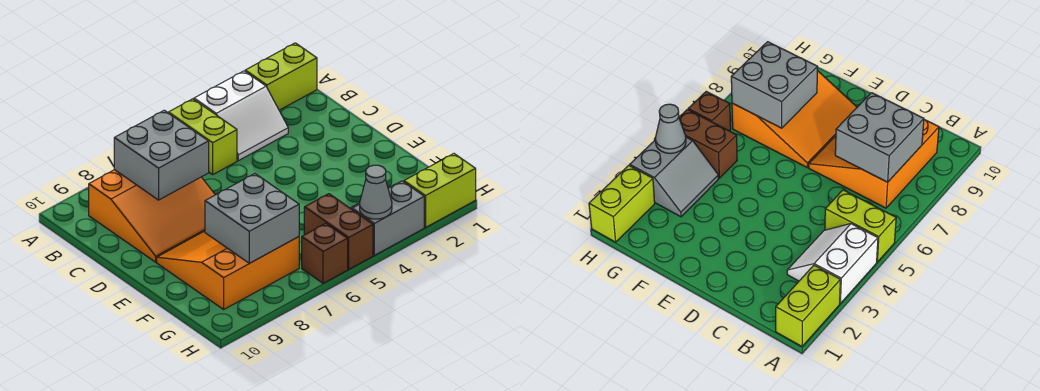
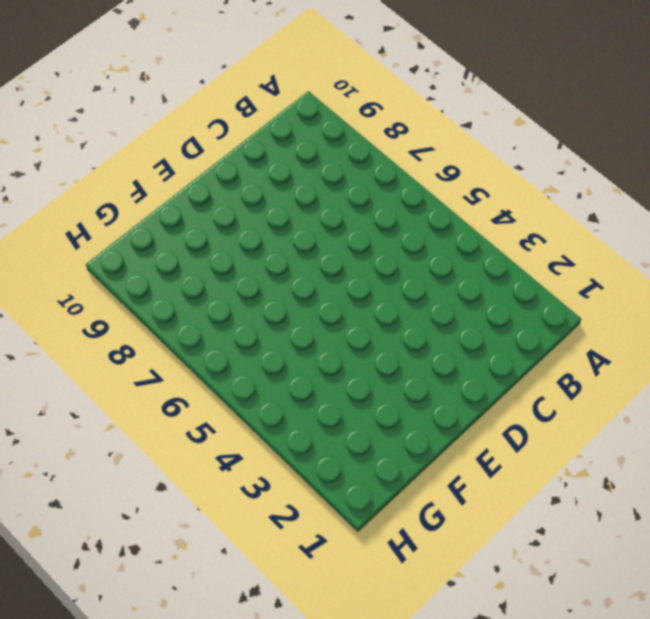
none -> lime brick A1:A2 level 1
none -> white slope A3:B4 level 1 top A
none -> lime brick A5:B5 level 1

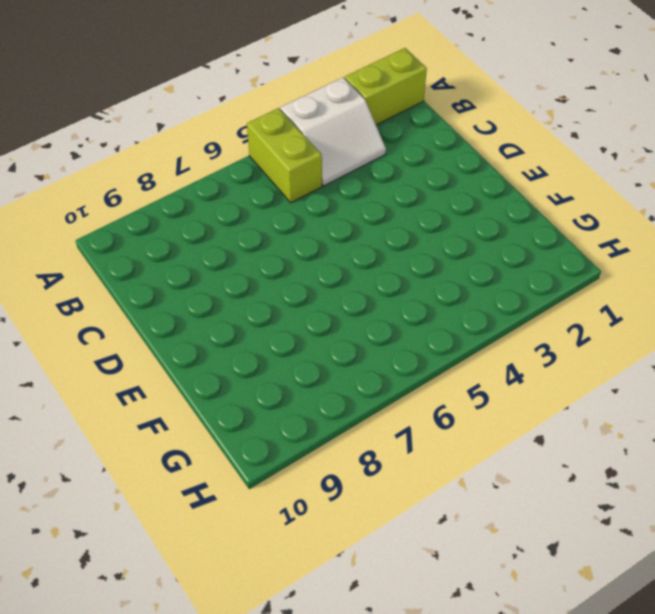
none -> orange slope B7:D9 level 1 top B
none -> orange slope E7:G9 level 1 top G
none -> grey slope G3:H4 level 1 top H

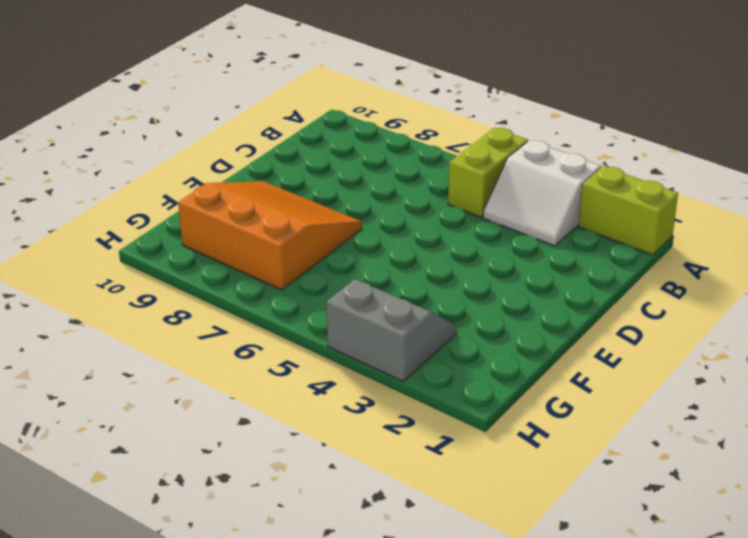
none -> orange slope B7:D9 level 1 top B
none -> brown brick G5:H5 level 1
none -> lime brick H1:H2 level 1

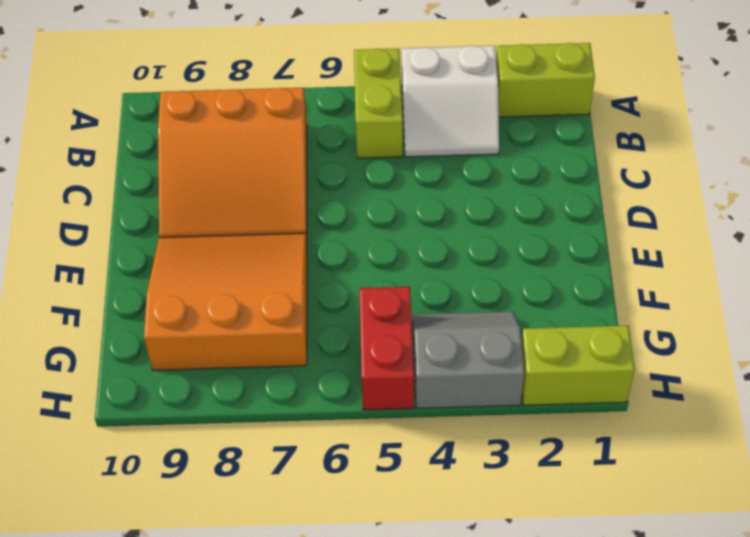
red brick G5:H5 level 1 -> brown brick G5:H5 level 1
none -> brown brick H6 level 1
none -> grey brick B7:C8 level 2
none -> grey brick F7:G8 level 2

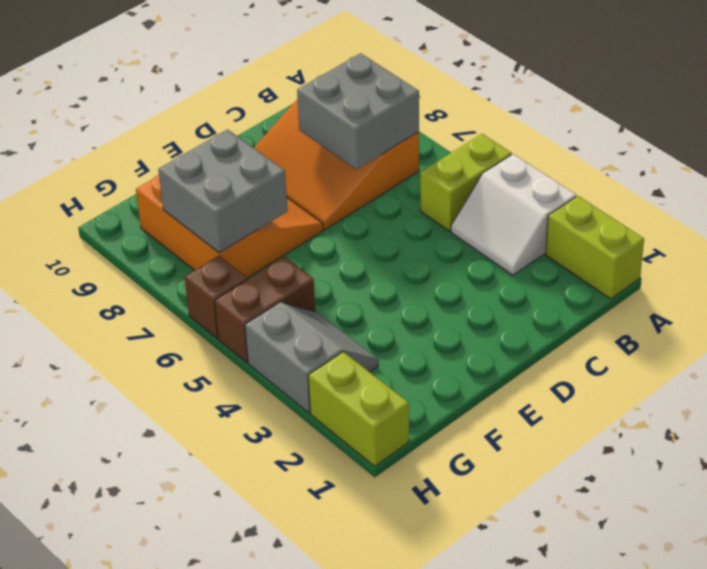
none -> grey cone H4 level 2

